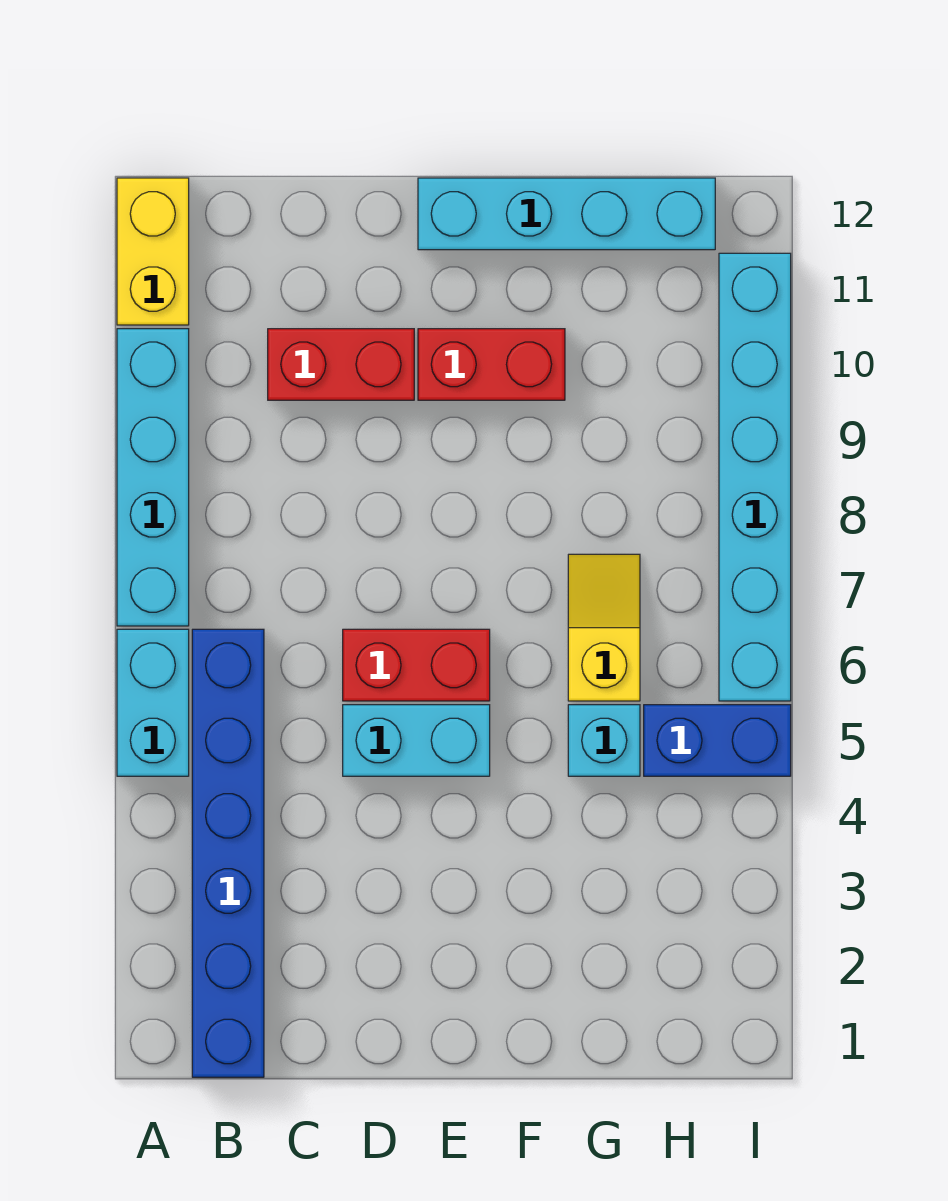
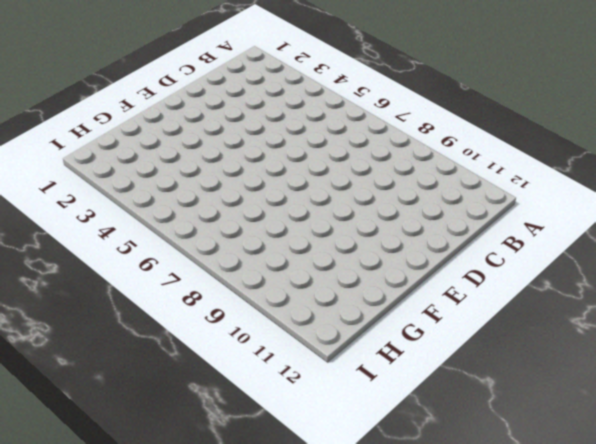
none -> cyan brick A5:A6 level 1
none -> cyan brick A7:A10 level 1
none -> yellow brick A11:A12 level 1

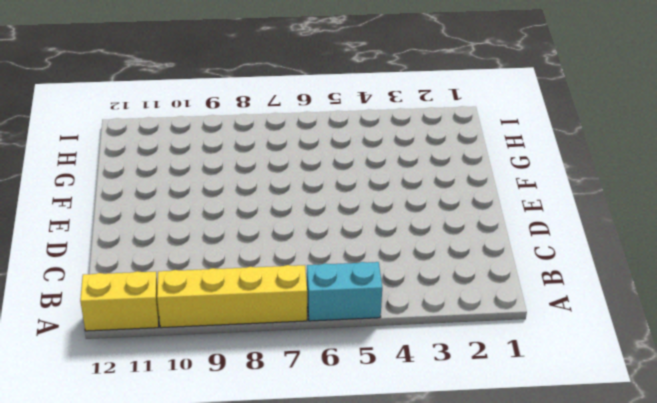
yellow brick A7:A10 level 1 -> cyan brick A7:A10 level 1
none -> blue brick B1:B6 level 1
none -> red brick C10:D10 level 1
none -> cyan brick D5:E5 level 1

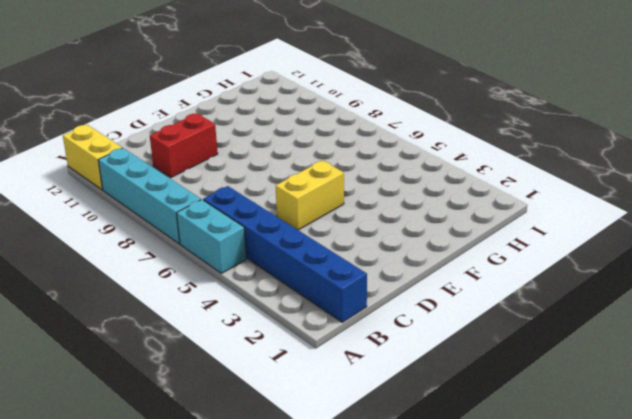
yellow brick D5:E5 level 1 -> cyan brick D5:E5 level 1
none -> red brick D6:E6 level 1
none -> red brick E10:F10 level 1
none -> cyan brick E12:H12 level 1

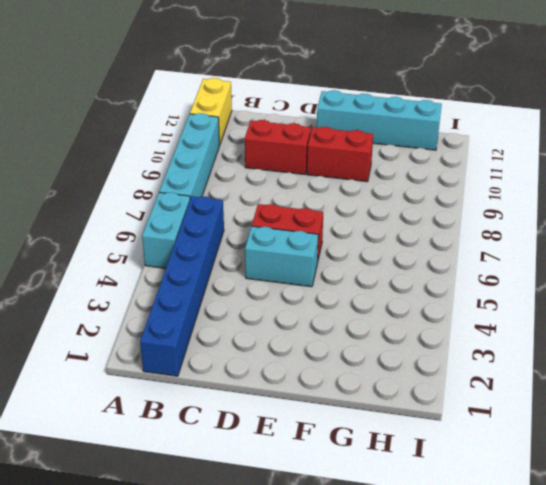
none -> cyan brick G5 level 1
none -> yellow slope G6:G7 level 1 top 6
none -> blue brick H5:I5 level 1

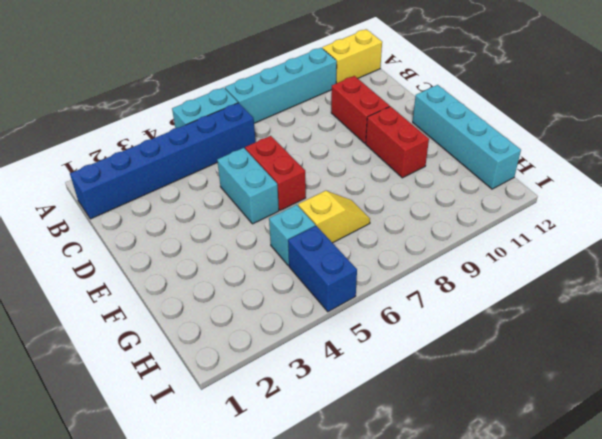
none -> cyan brick I6:I11 level 1

